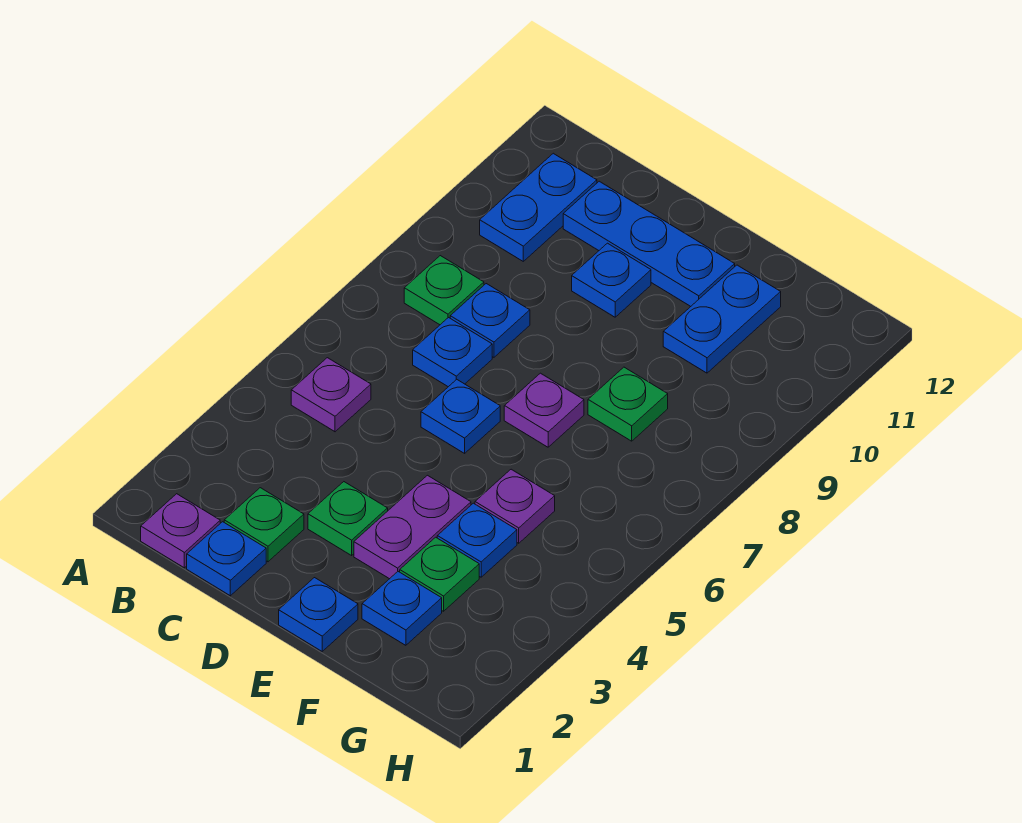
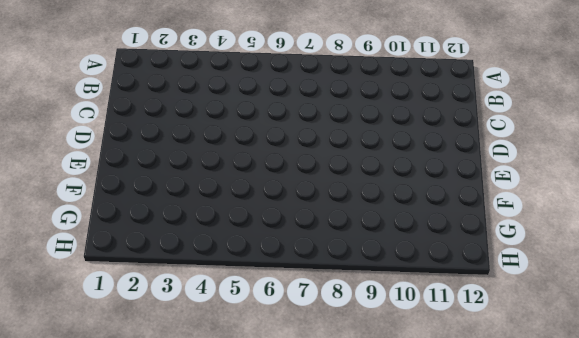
none -> purple plate B1 level 1
none -> purple plate B5 level 1
none -> green plate B8 level 1

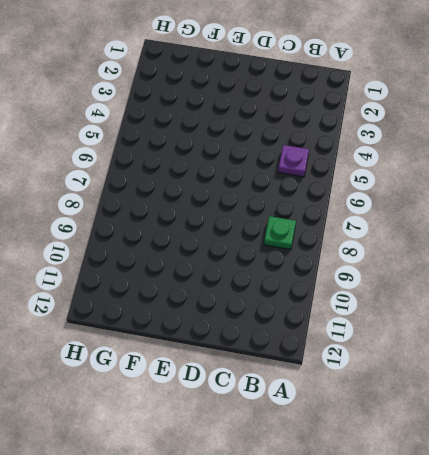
none -> purple plate B1 level 1
none -> blue plate B10:B11 level 1
none -> blue plate C1 level 1

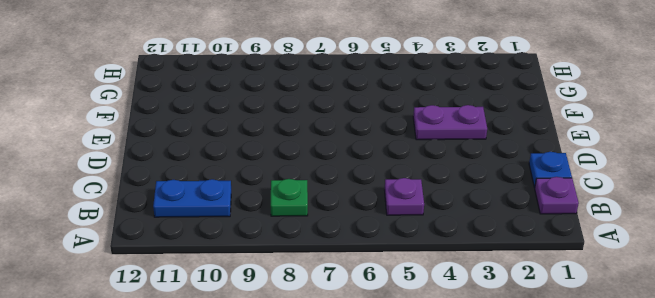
none -> green plate C2 level 1
none -> blue plate C7 level 1
none -> blue plate C8 level 1

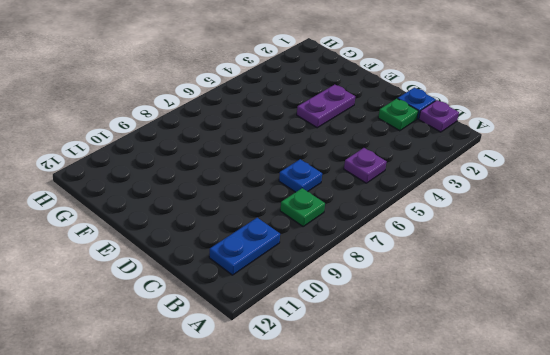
none -> blue plate C8 level 1
none -> blue plate C11:E11 level 1
none -> green plate D3 level 1

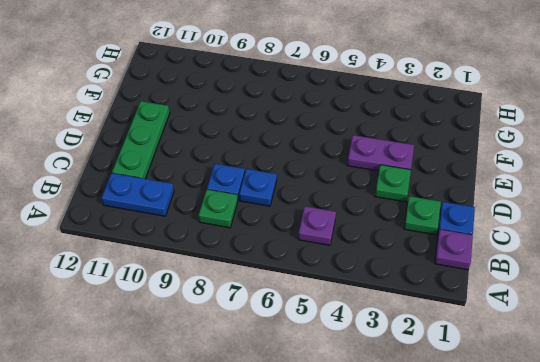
green plate C11:E11 level 1 -> blue plate C11:E11 level 1
none -> blue plate D6 level 1
none -> blue plate D10 level 1
none -> blue plate E1 level 1

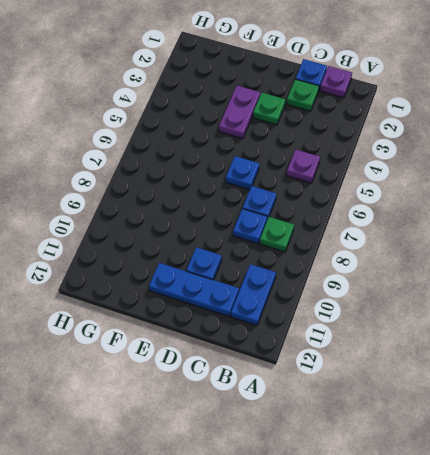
none -> blue plate E1 level 1
none -> purple plate E7 level 1
none -> blue plate F2 level 1

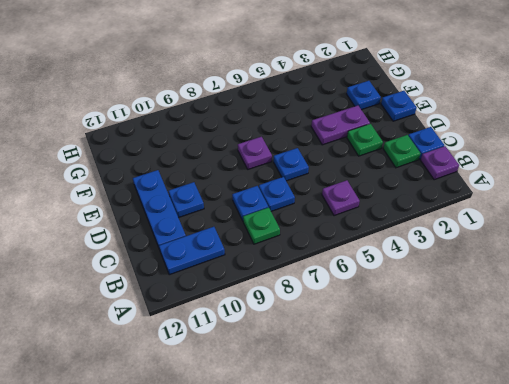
none -> green plate F3 level 1
none -> blue plate F4 level 1
none -> purple plate F5 level 1

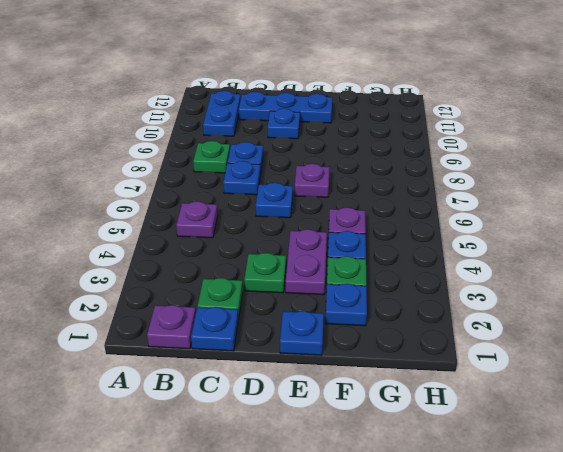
none -> green plate F8 level 1
none -> blue plate F10:F11 level 1

